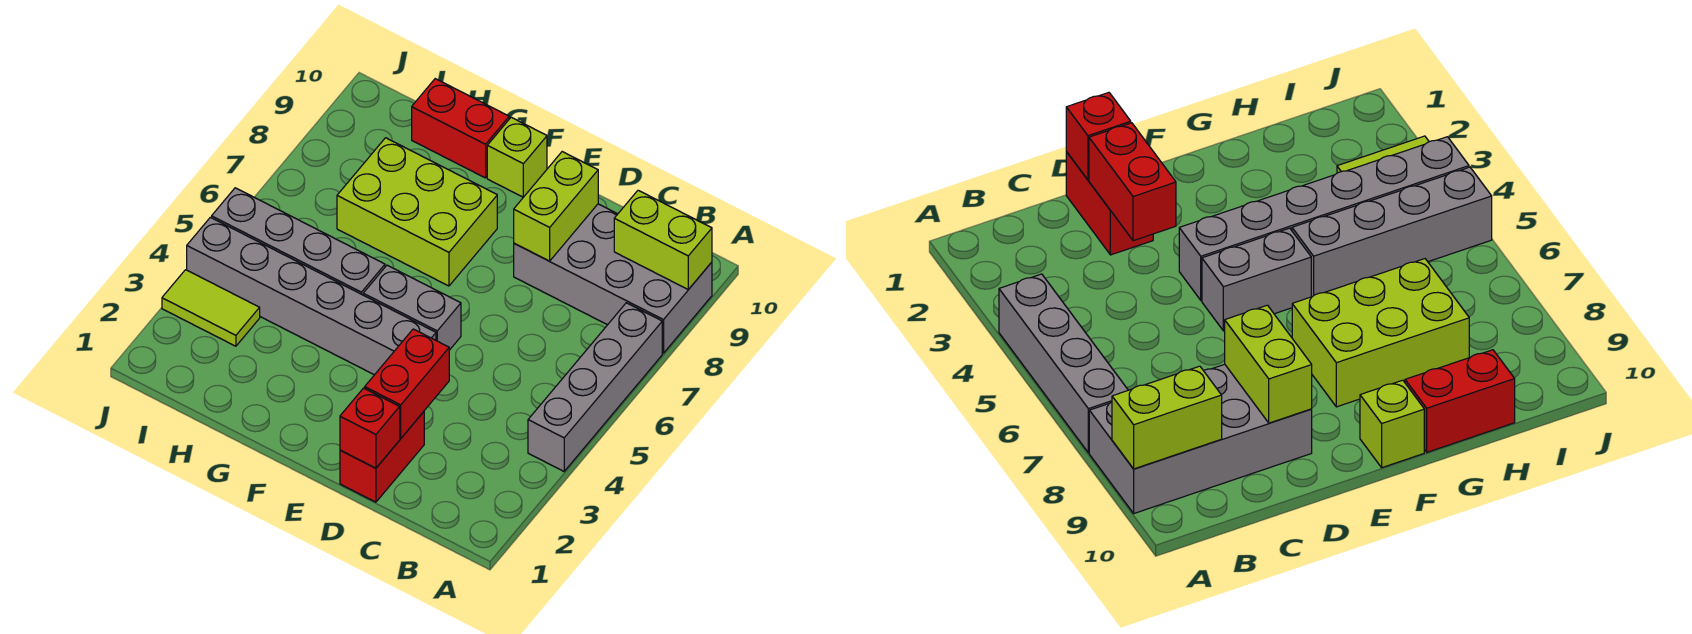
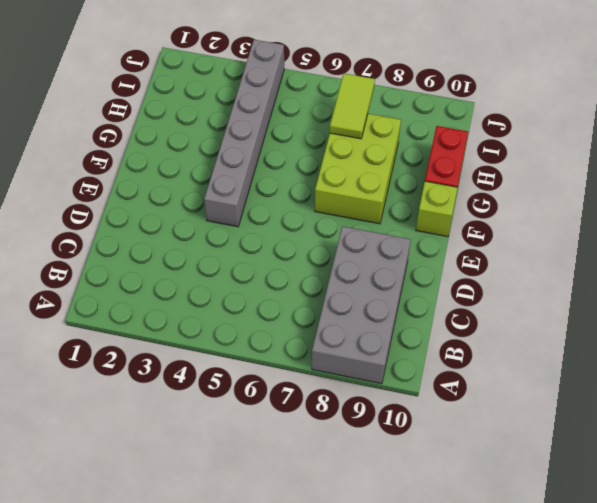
lime tile H7:I7 level 2 -> lime tile I3:J3 level 1
none -> grey brick A4:A7 level 1
none -> red brick D1:D2 level 1
none -> grey brick E5:F5 level 1

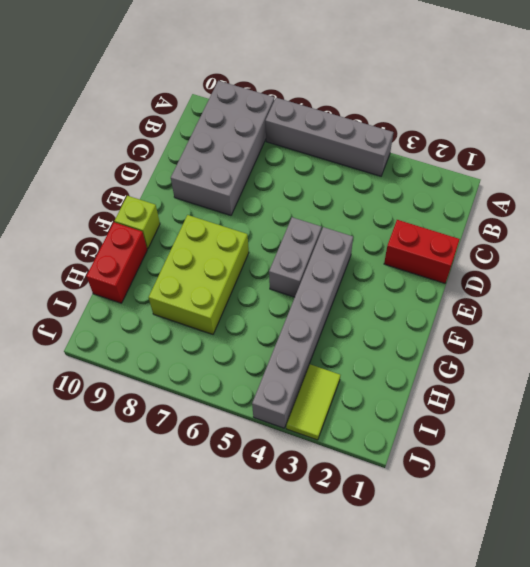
none -> grey brick G5:J5 level 1
none -> lime brick A9:B9 level 2
none -> red brick D1 level 2

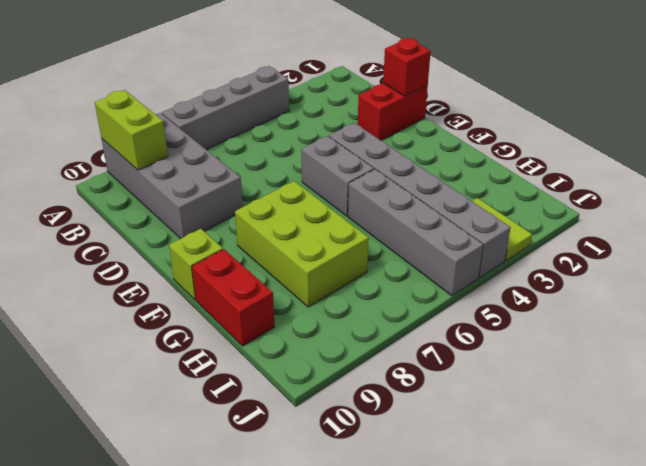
none -> red brick D2:D3 level 2
none -> lime brick D8:D9 level 2

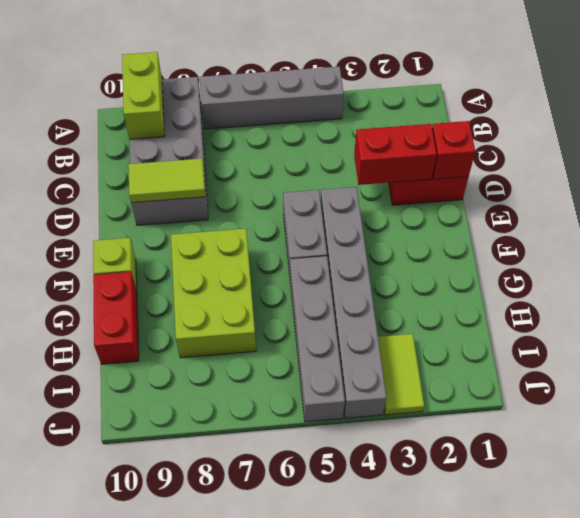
lime tile D8:D9 level 2 -> lime brick D8:D9 level 2

